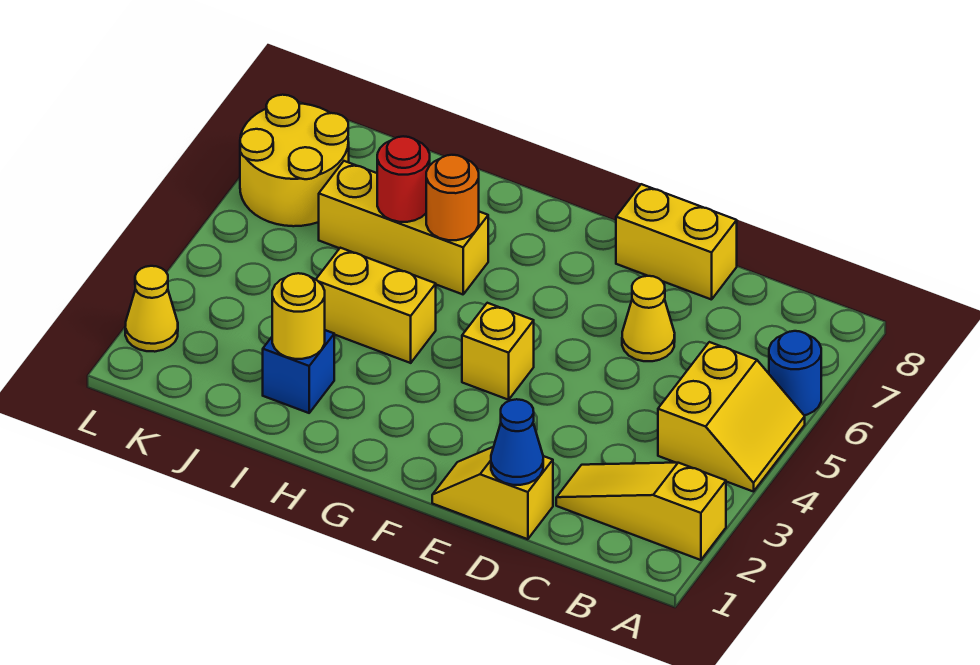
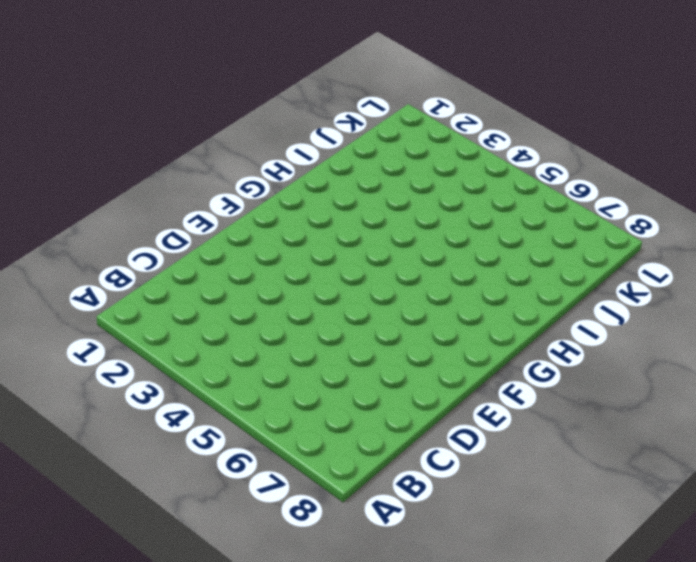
none -> yellow slope A2:C2 level 1 top A
none -> yellow slope A4:B5 level 1 top B
none -> blue round brick A6 level 1

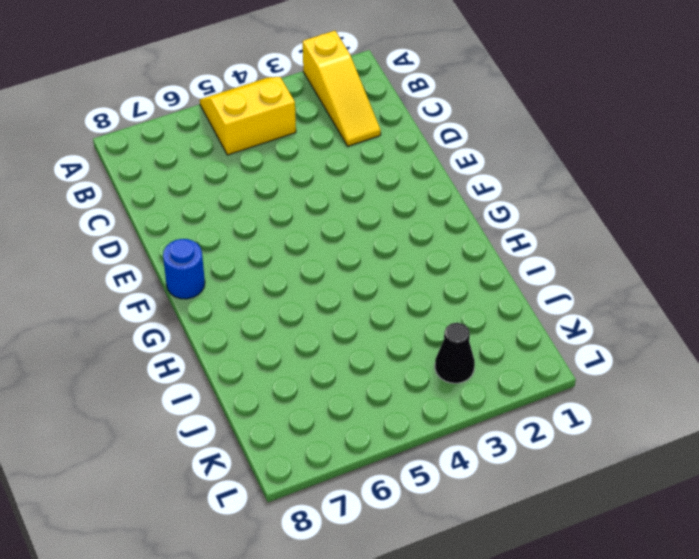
blue round brick F8 level 1 -> blue round brick A6 level 1
black cone K3 level 1 -> none
none -> yellow slope D1:E1 level 1 top D
none -> yellow cone D6 level 1
none -> yellow brick D8:E8 level 1

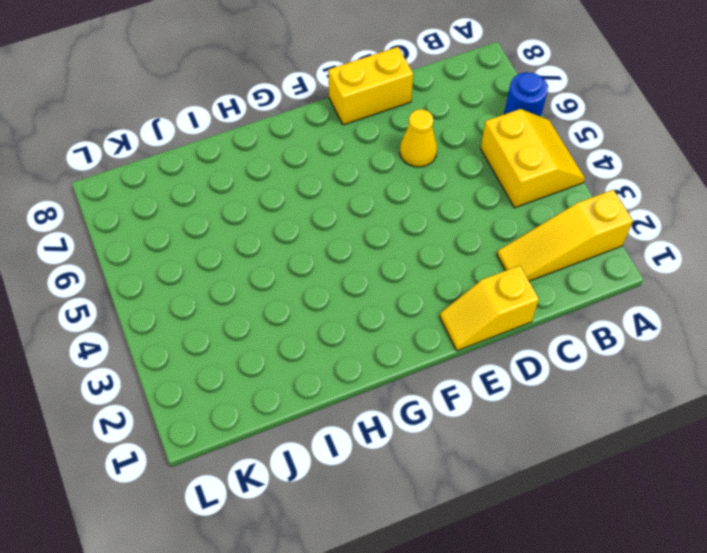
none -> yellow brick F4 level 1
none -> yellow brick H4:I4 level 1
none -> yellow brick H6:J6 level 1

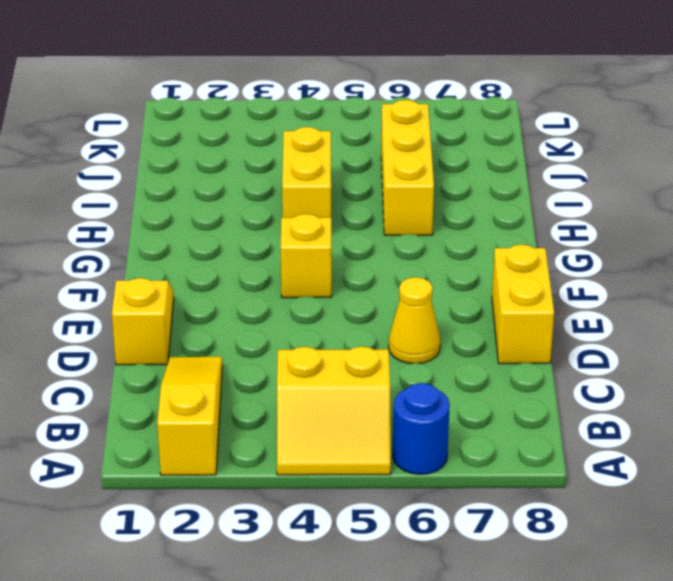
none -> blue brick I2 level 1
none -> yellow round brick K6:L7 level 1
none -> yellow cone L2 level 1

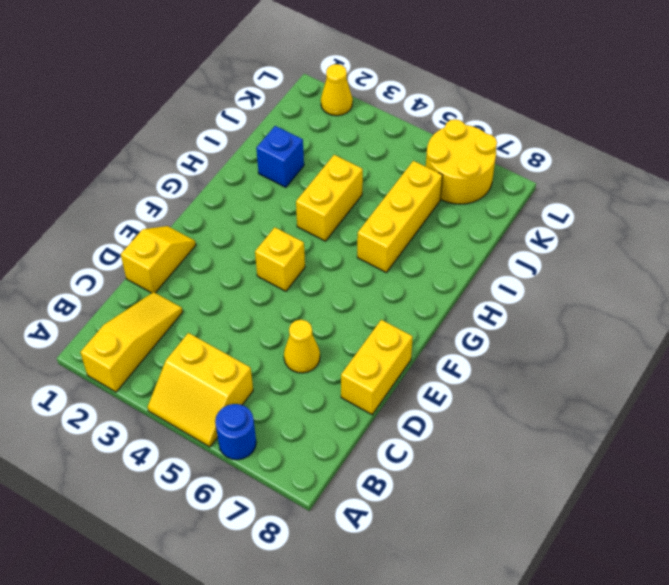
none -> blue cone D1 level 2
none -> orange round brick H6 level 2
none -> yellow round brick I2 level 2

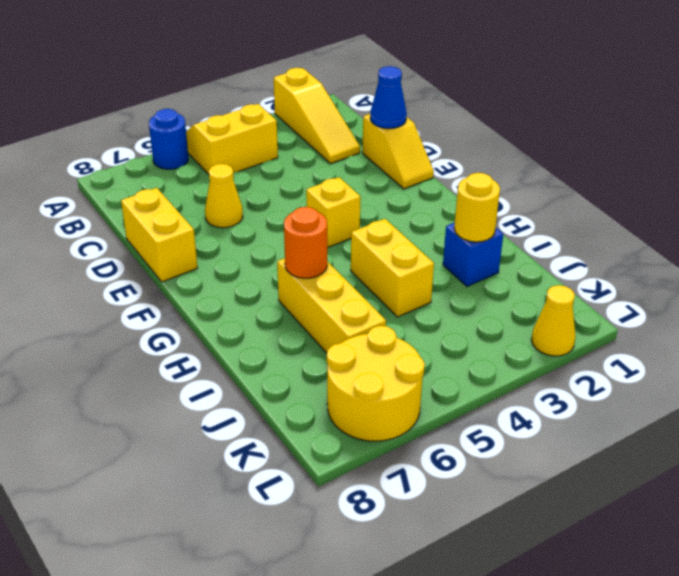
none -> red round brick I6 level 2

